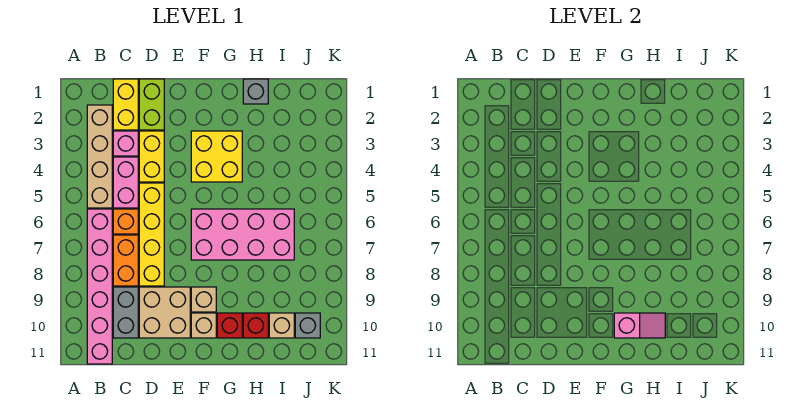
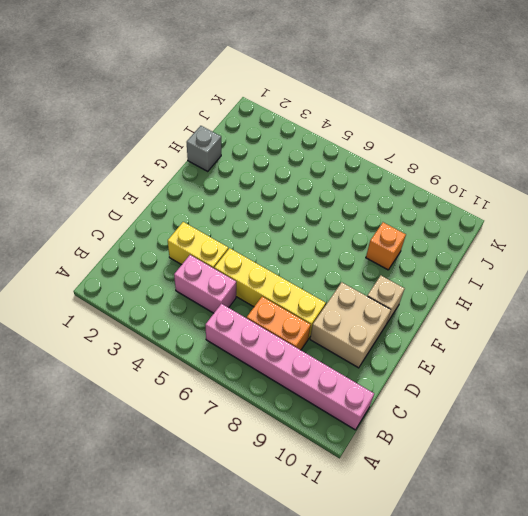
orange brick H9 level 1 -> orange brick C6 level 1
none -> tan brick B2:B5 level 1
none -> yellow brick C1:C2 level 1
none -> pink brick C3 level 1

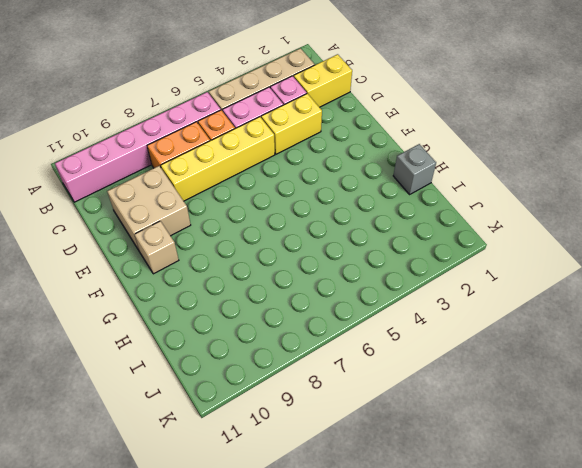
none -> grey brick C9:C10 level 1
none -> lime brick D1:D2 level 1
none -> yellow brick F3:G4 level 1

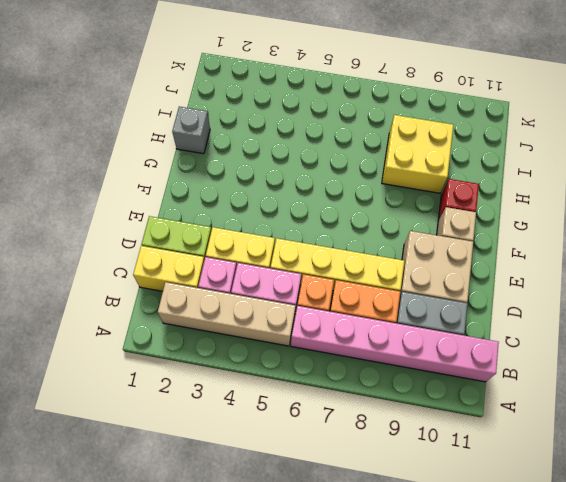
yellow brick H8:I9 level 1 -> yellow brick F3:G4 level 1
none -> pink brick F6:I7 level 1
none -> tan brick F9 level 1
none -> red brick H10 level 1

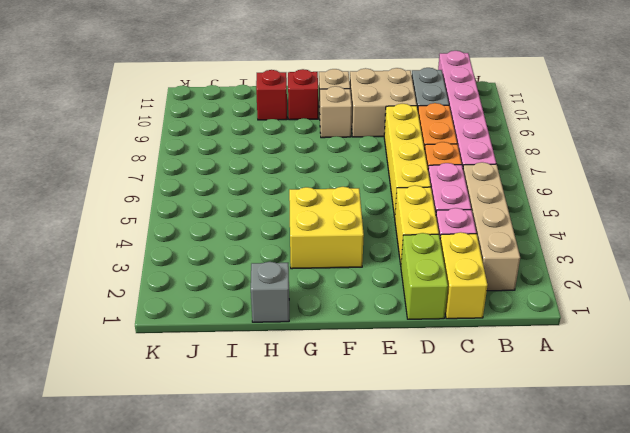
none -> pink brick F6:I7 level 1
none -> tan brick I10 level 1
none -> grey brick J10 level 1

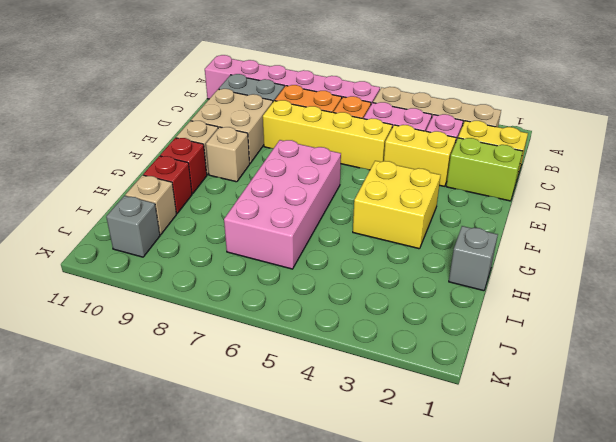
none -> pink slope G10:H10 level 2 top G

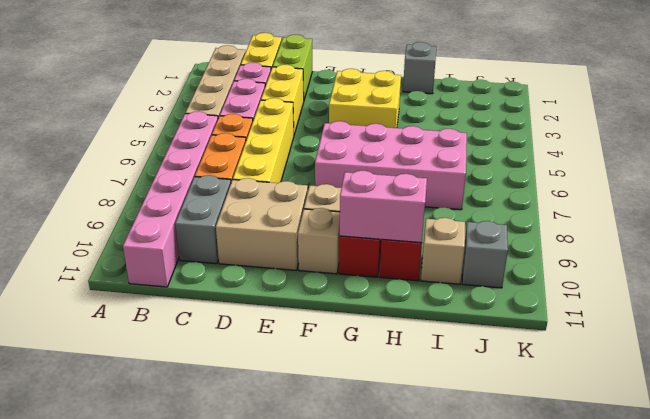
pink brick G10:H10 level 2 -> pink slope G10:H10 level 2 top G

